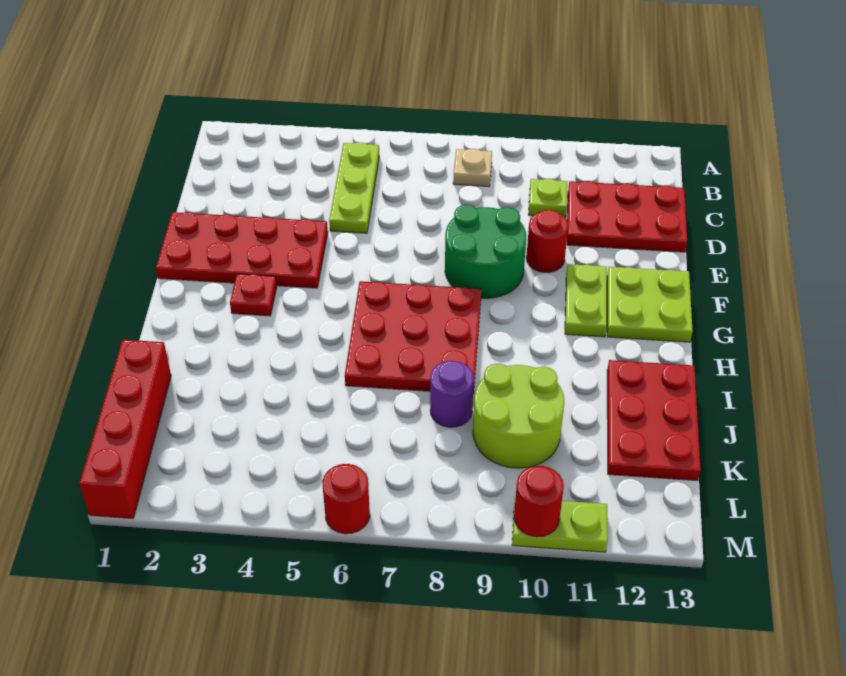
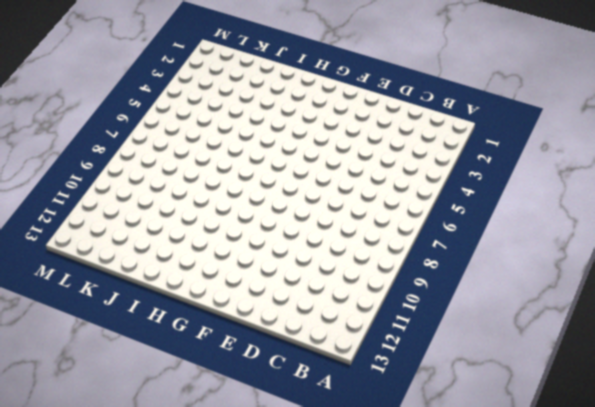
none -> lime plate B5:D5 level 1
none -> tan plate B8 level 1
none -> lime plate C10 level 1

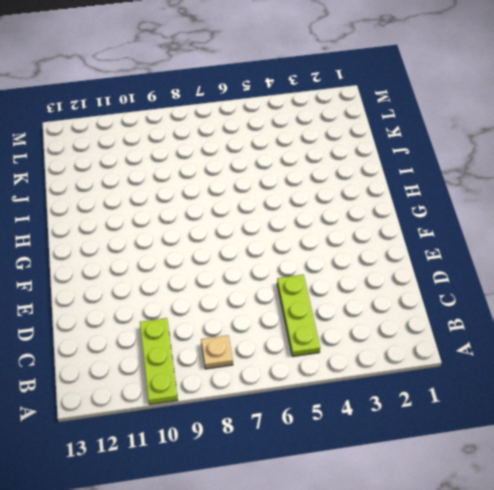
lime plate A10:C10 level 1 -> lime plate C10 level 1
none -> red plate C11:D13 level 1
none -> red plate E1:F4 level 1
none -> green round brick E8:F9 level 1

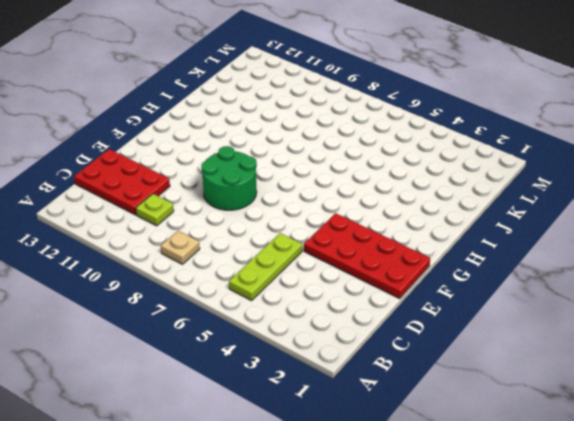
none -> red round brick E10 level 1
none -> lime plate F11:G11 level 1
none -> lime plate F12:G13 level 1

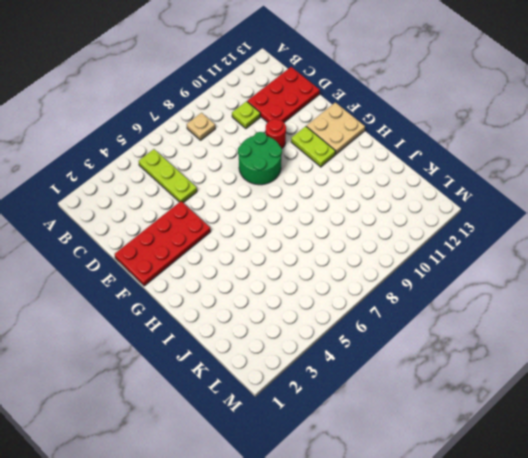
tan plate F12:G13 level 1 -> lime plate F12:G13 level 1
none -> red plate G3 level 1
none -> red plate G6:I8 level 1
none -> red plate I12:K13 level 1

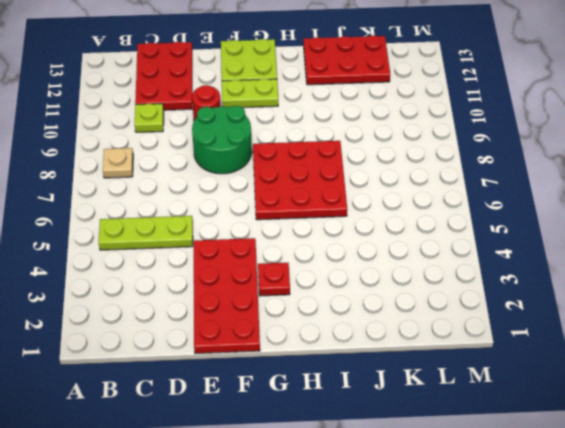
none -> red brick J1:M1 level 1
none -> purple round brick J8 level 1
none -> lime round brick J9:K10 level 1

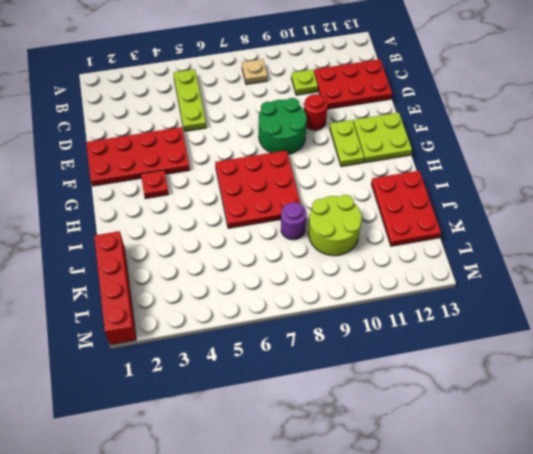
none -> red round brick M6 level 1
none -> lime plate M10:M11 level 1
none -> red round brick M10 level 2

